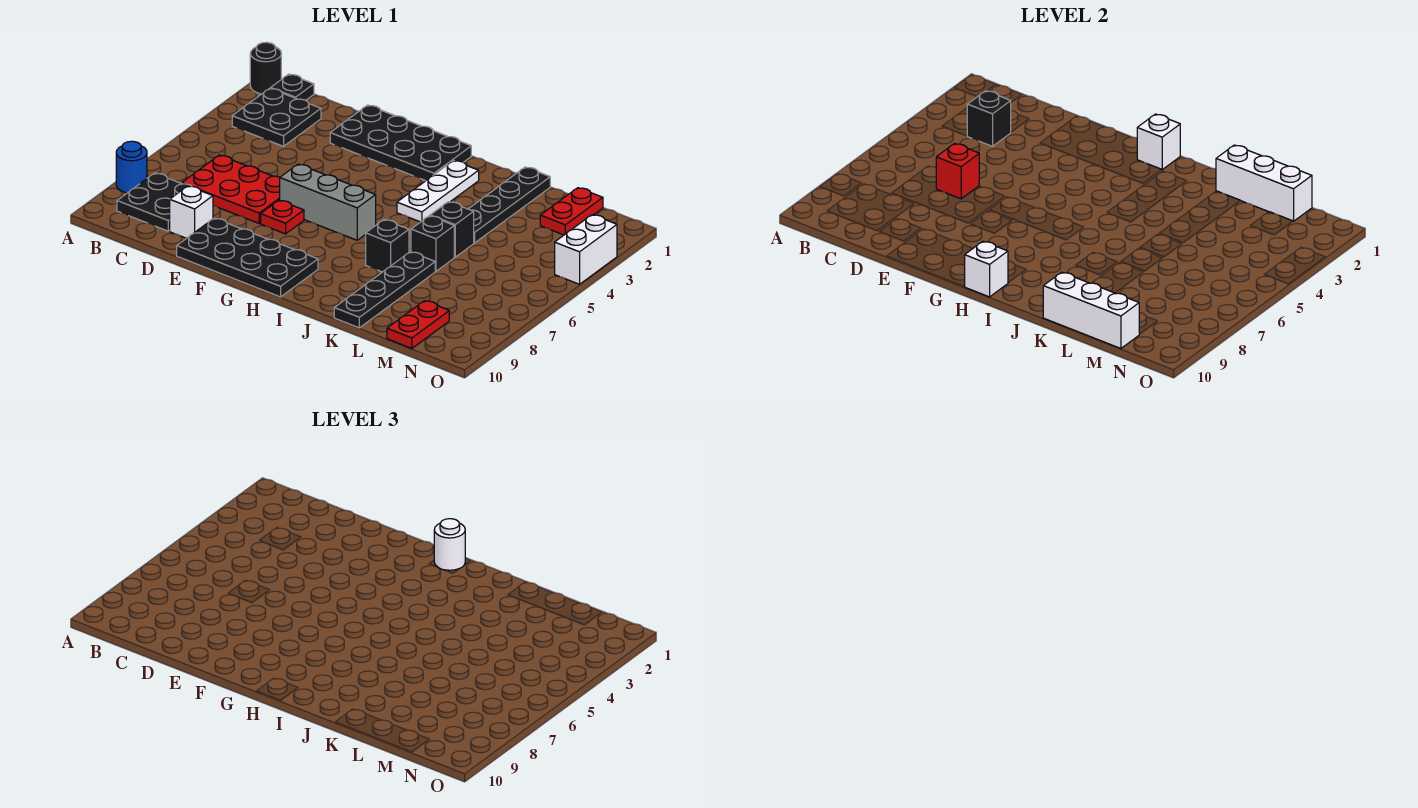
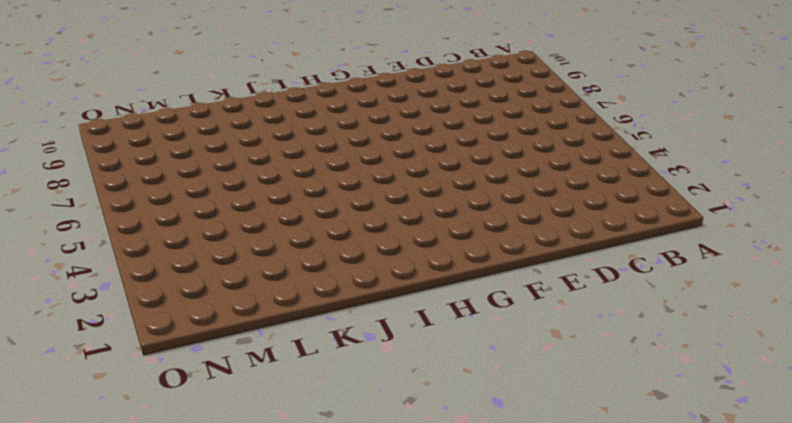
none -> black round brick A1 level 1
none -> blue round brick A8 level 1
none -> black plate B1 level 1

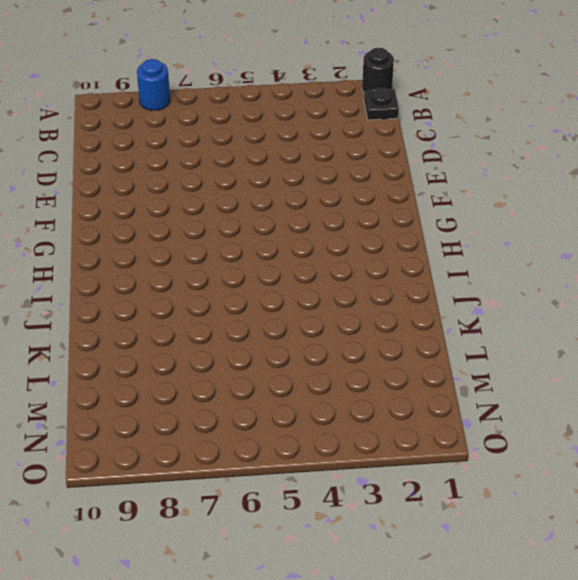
none -> black plate B2:C3 level 1
none -> black plate B8:C9 level 1
none -> red plate C6:E7 level 1

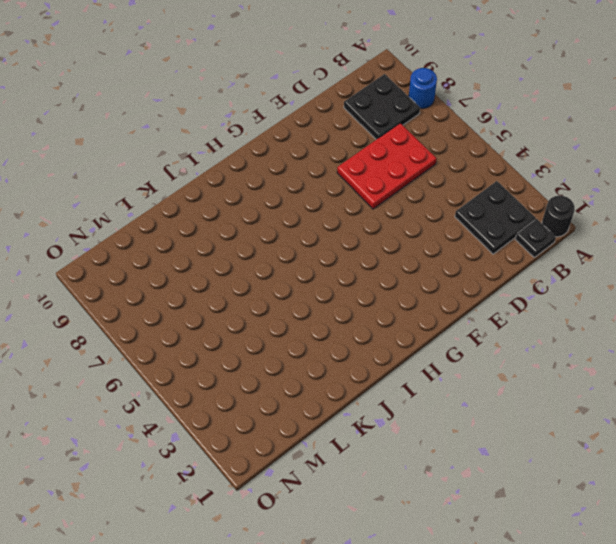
none -> white brick D9 level 1
none -> black plate E1:H2 level 1
none -> black plate E9:H10 level 1

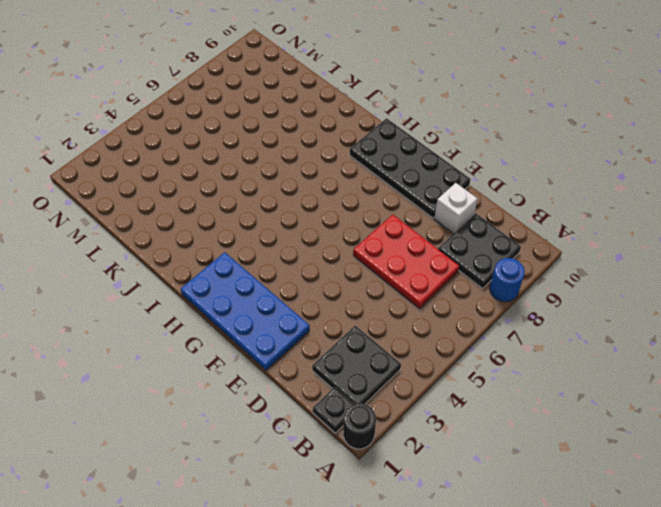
blue plate E1:H2 level 1 -> black plate E1:H2 level 1
none -> grey brick F6:H6 level 1
none -> red plate F7 level 1
none -> white plate I2:I4 level 1

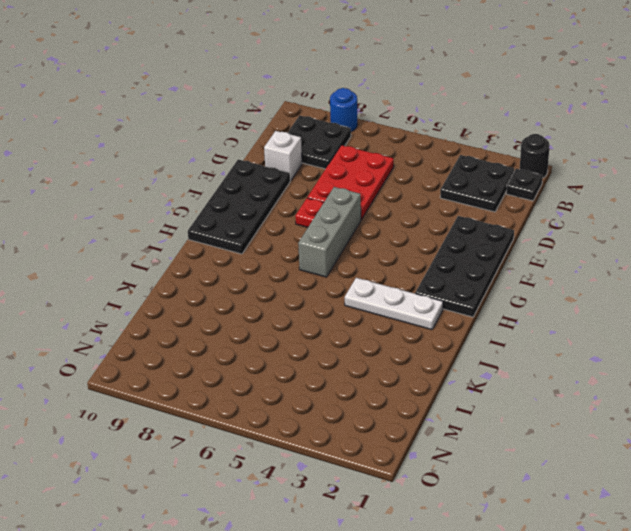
none -> black brick J7 level 1
none -> black plate K1:K4 level 1
none -> black brick K5 level 1

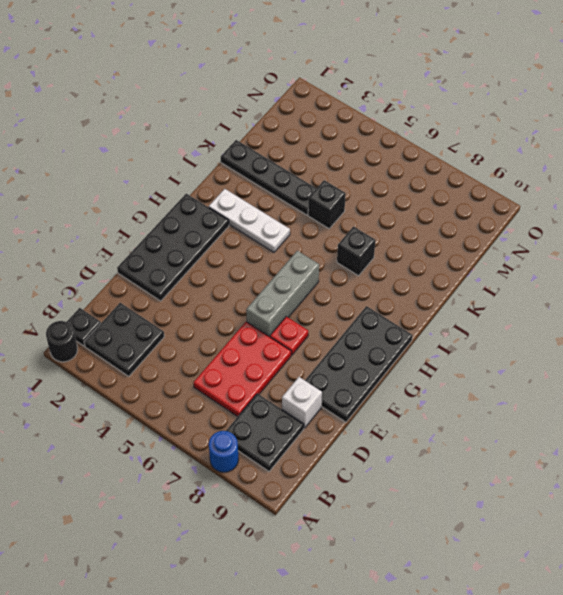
none -> black brick K6 level 1
none -> black plate K7:K10 level 1
none -> red plate M1:M2 level 1

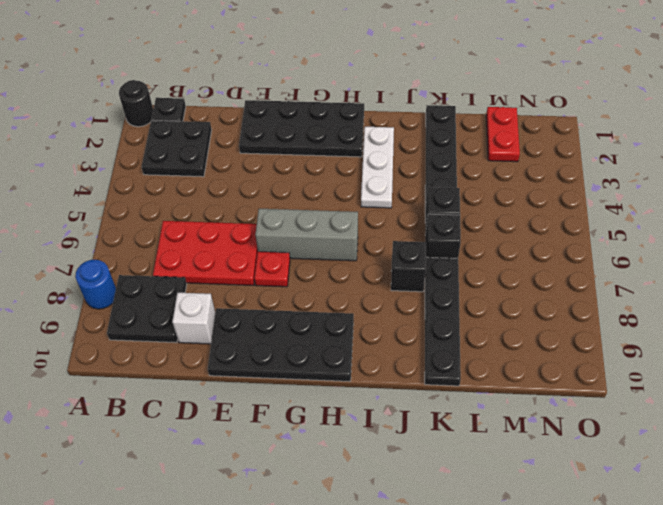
none -> red plate M9:M10 level 1
none -> white brick O3:O4 level 1
none -> black brick C3 level 2

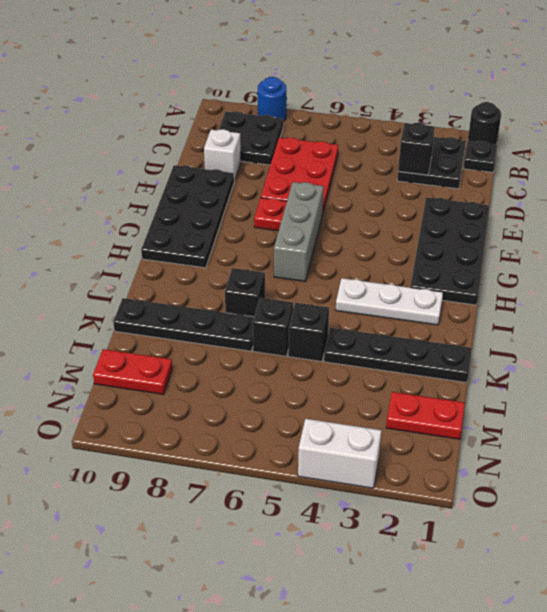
none -> red brick D6 level 2
none -> white brick H1 level 2
none -> white brick H10 level 2

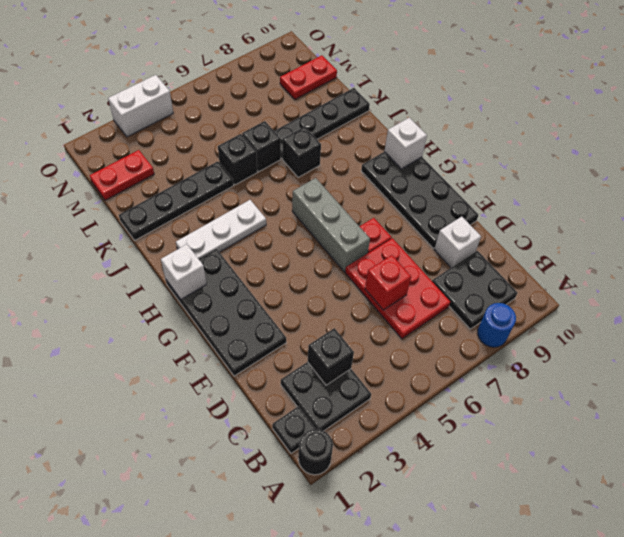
none -> white brick K1:M1 level 2
none -> white brick K10:M10 level 2
none -> white round brick H1 level 3

